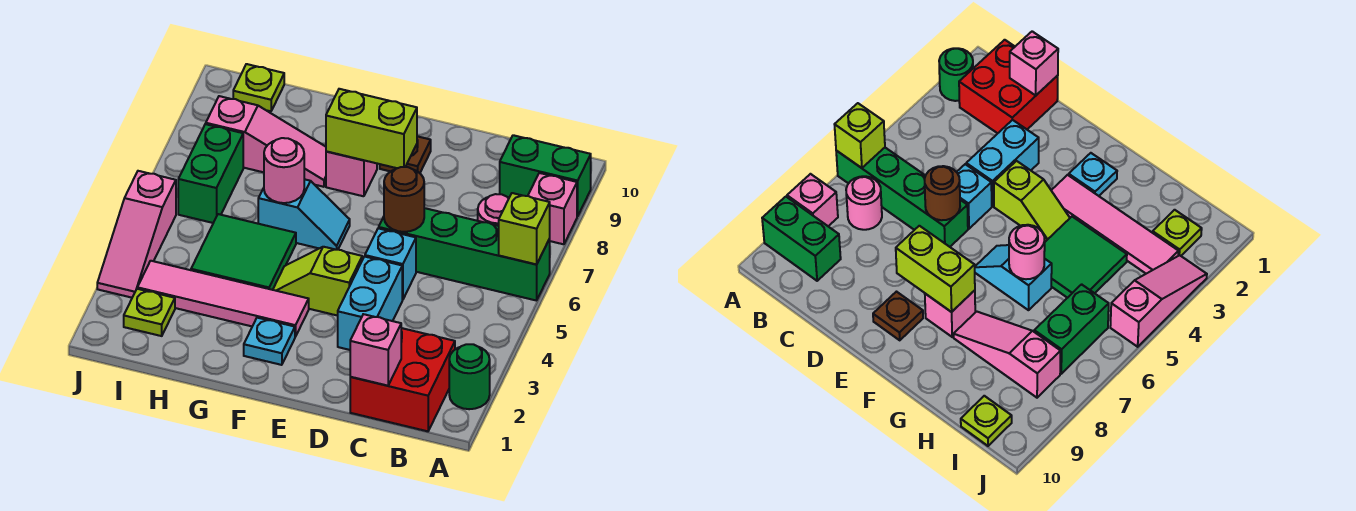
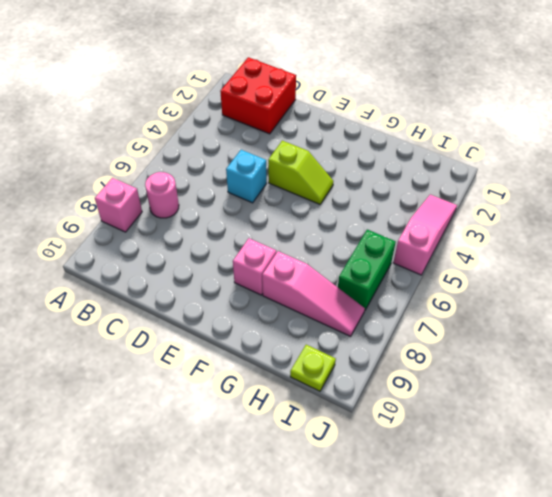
pink slope G8:I8 level 1 top G -> pink slope G8:I8 level 1 top I
none -> green round brick A2 level 1
none -> green brick A6:D6 level 1
none -> green brick A9:B9 level 1

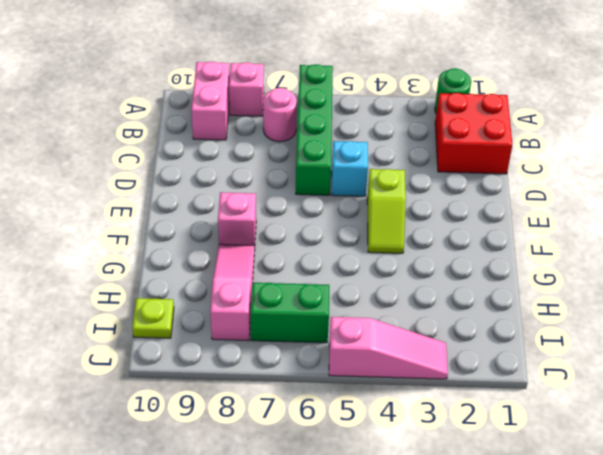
pink brick A9:B9 level 1 -> green brick A9:B9 level 1
none -> cyan brick D3:D4 level 1
none -> brown plate E9 level 1
none -> cyan plate F2 level 1

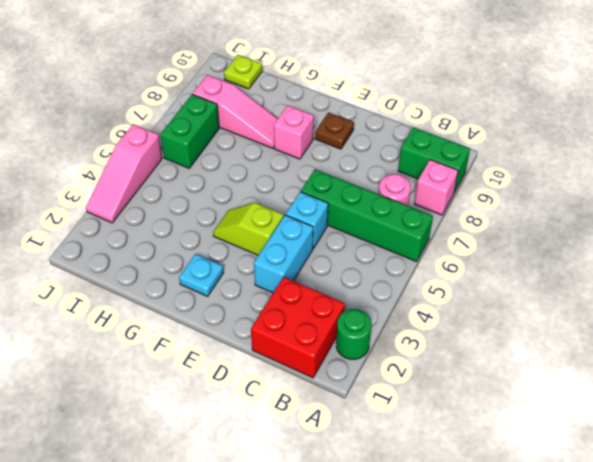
none -> pink tile F3:I3 level 1
none -> cyan slope F6:G6 level 1 top G
none -> green tile G4:H5 level 1

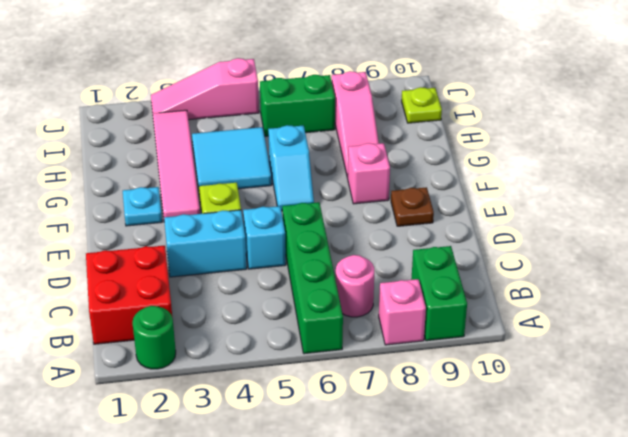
cyan tile G4:H5 level 1 -> green tile G4:H5 level 1
none -> lime plate I2 level 1
none -> lime brick A6 level 2
none -> pink brick C1 level 2

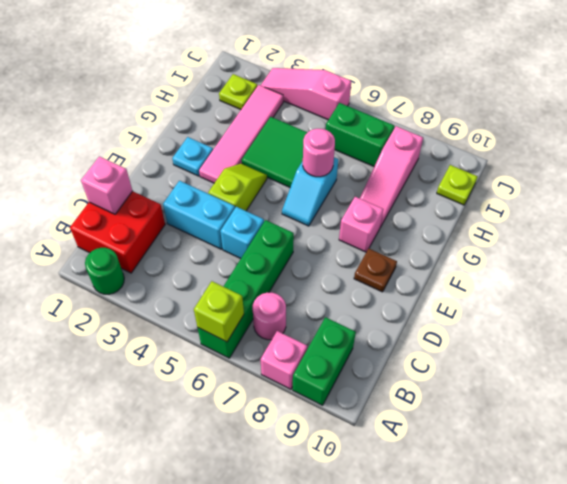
none -> brown round brick D6 level 2
none -> lime brick E8:F8 level 2

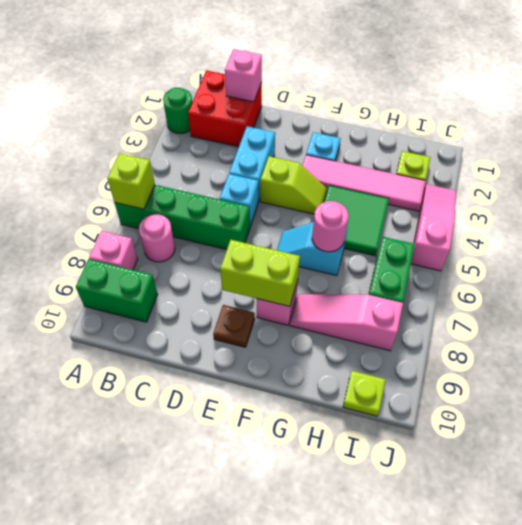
none -> brown round brick D6 level 2

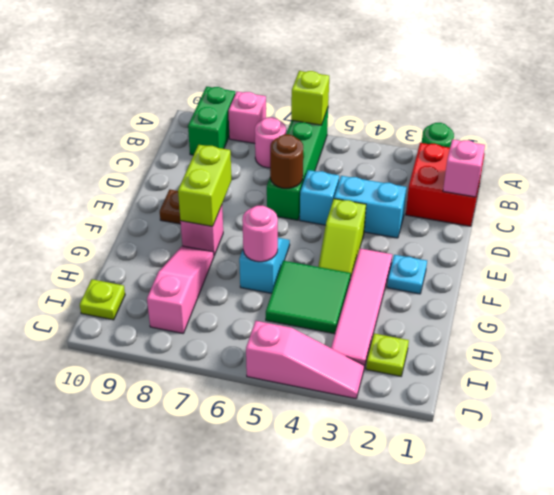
none -> green brick I6:I7 level 1

